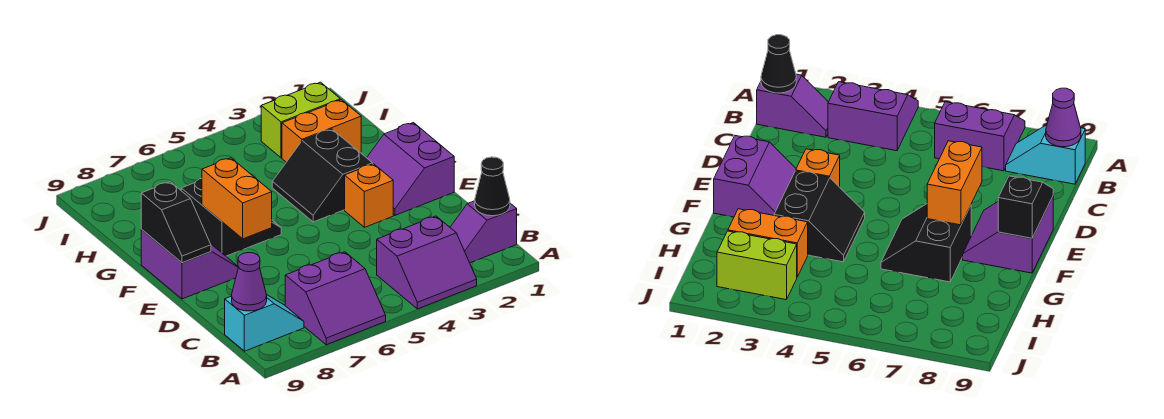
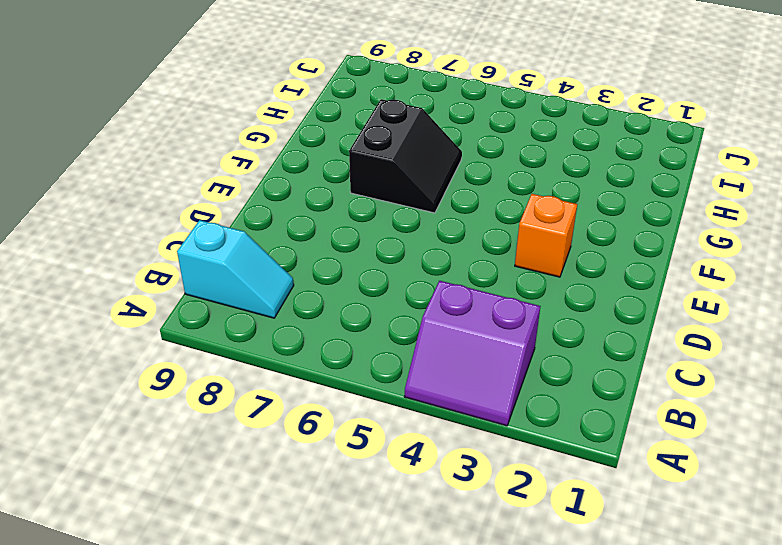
none -> purple slope A6:B7 level 1 top B
none -> purple slope B1:B2 level 1 top 1
none -> purple slope E1:F2 level 1 top 1

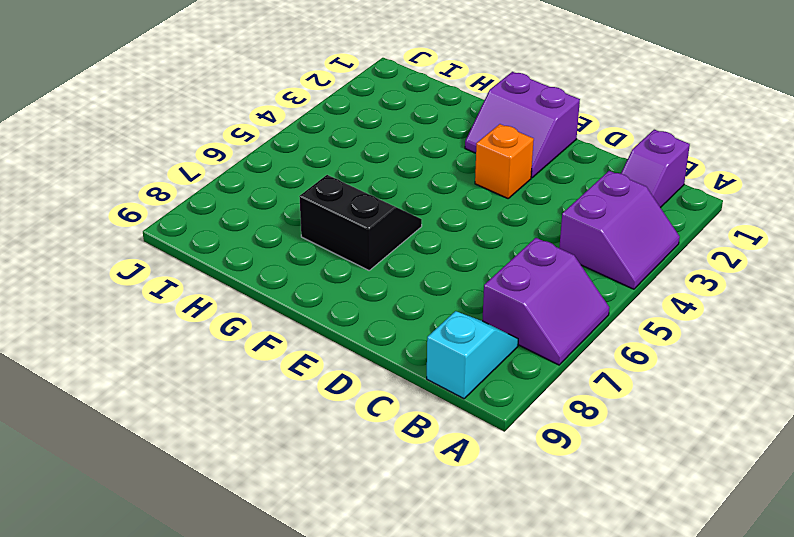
none -> purple slope E8:F9 level 1 top 9
none -> black slope F3:G4 level 1 top 3
none -> orange brick H2:H3 level 1

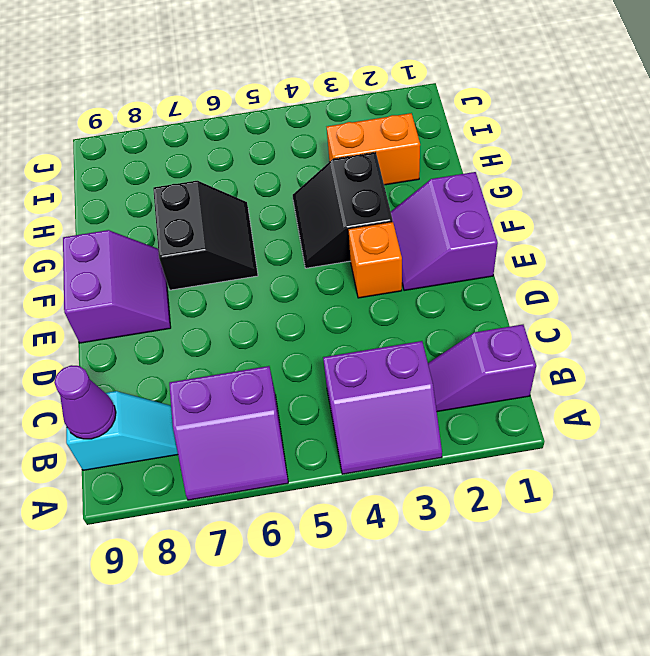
none -> lime brick I2:I3 level 1
none -> black cone B1 level 2
none -> orange brick E7:F7 level 2

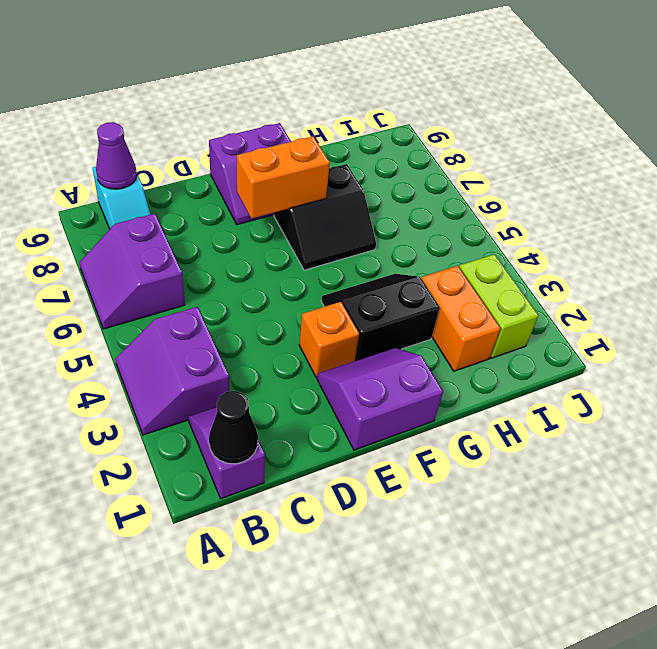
none -> black slope E9:F9 level 2 top F

